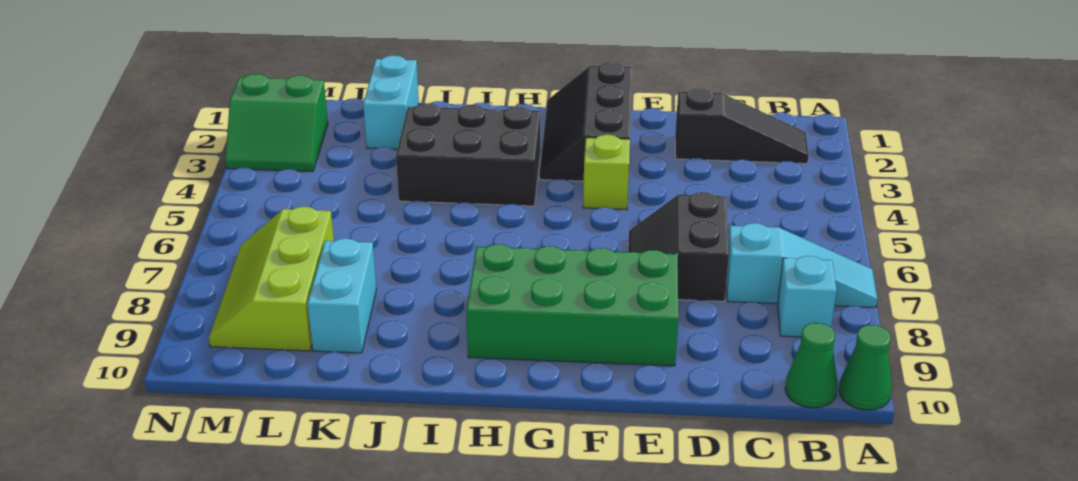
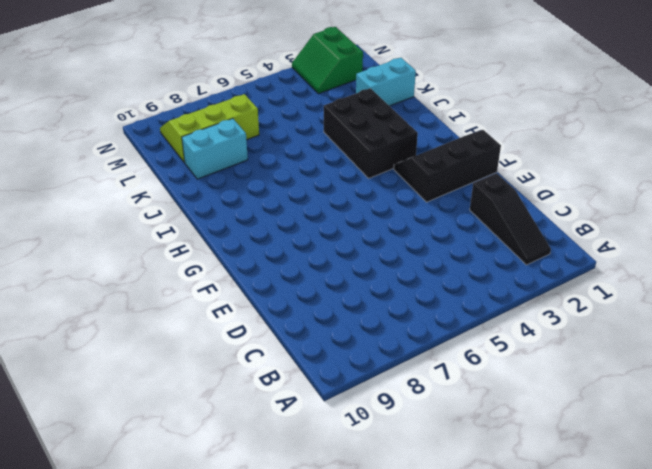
none -> cyan slope A7:C7 level 1 top C
none -> green cone A10 level 1
none -> cyan brick B8 level 1

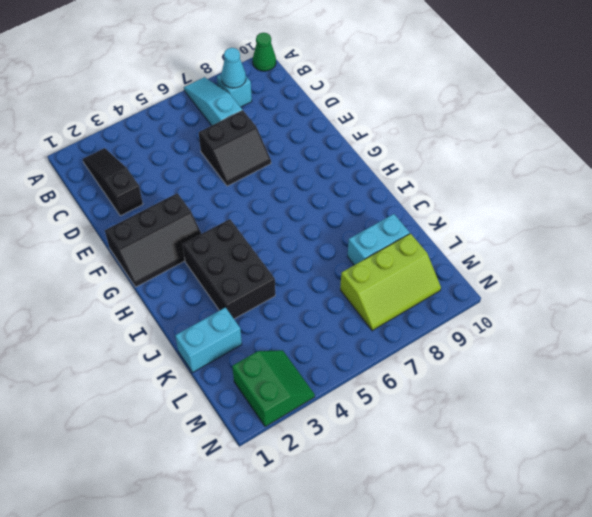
cyan cone B8 level 2 -> none
none -> green cone B10 level 1
none -> green brick E8:H9 level 1
none -> lime brick F4 level 1

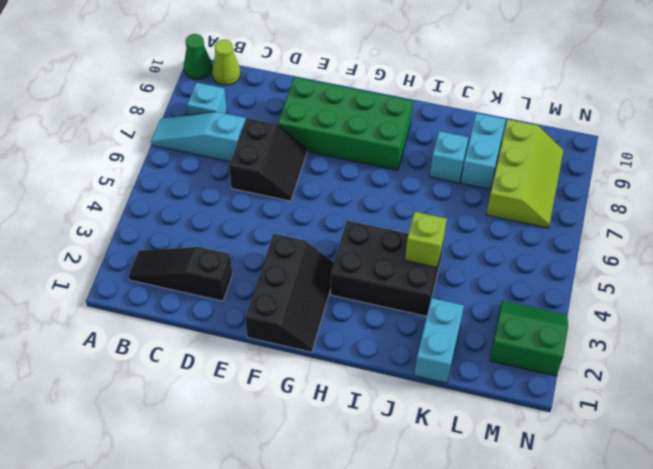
lime cone B10 level 1 -> green cone B10 level 1
lime brick J4 level 2 -> lime brick F4 level 1
cyan brick J8 level 1 -> none

